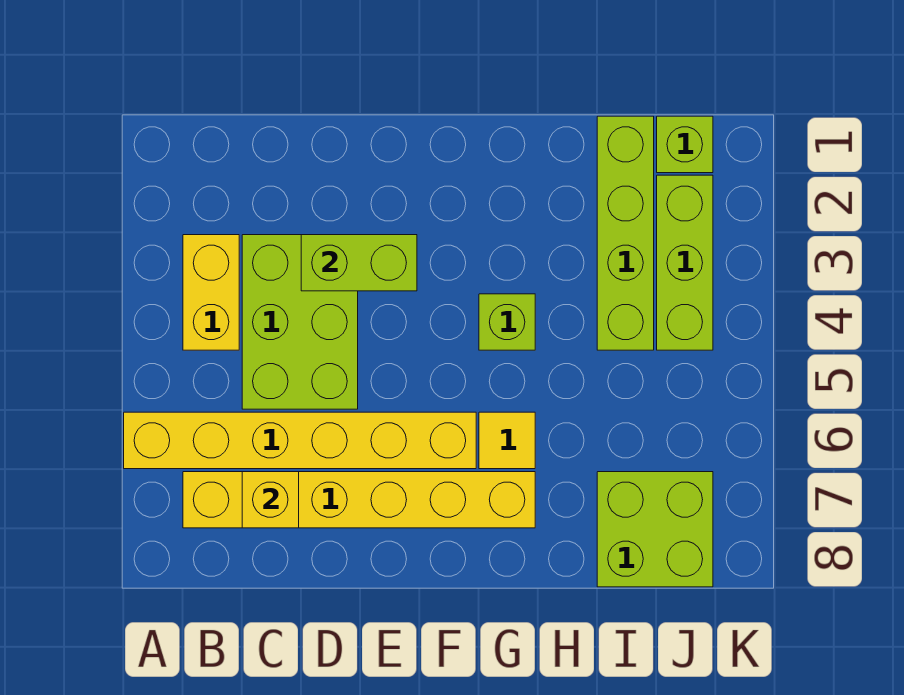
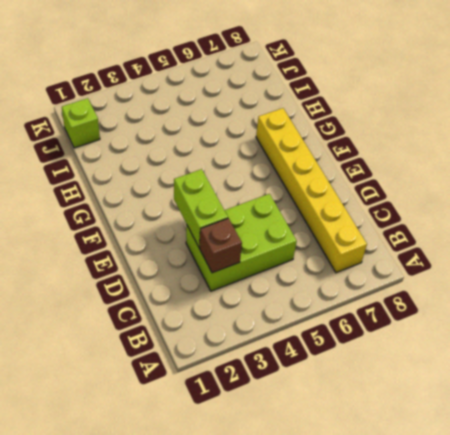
brown brick C3 level 2 -> none
none -> yellow brick A6:F6 level 1
none -> yellow brick B3:B4 level 1
none -> lime brick G4 level 1

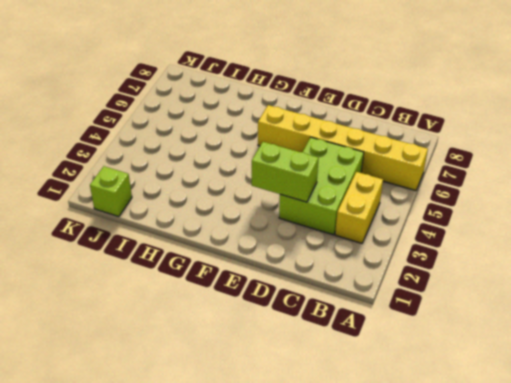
none -> yellow brick B7:G7 level 1
none -> lime brick G4 level 1
none -> yellow tile G6 level 1

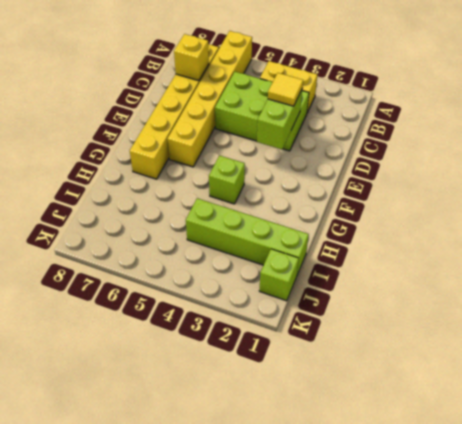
yellow tile D3 level 3 -> yellow tile G6 level 1
none -> lime brick I7:J8 level 1
none -> lime brick J2:J4 level 1

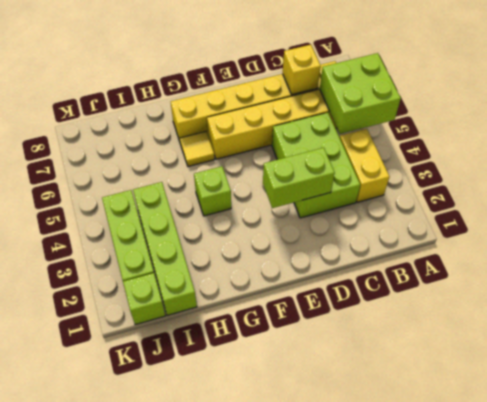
lime brick A5:B6 level 2 -> lime brick I7:J8 level 1

